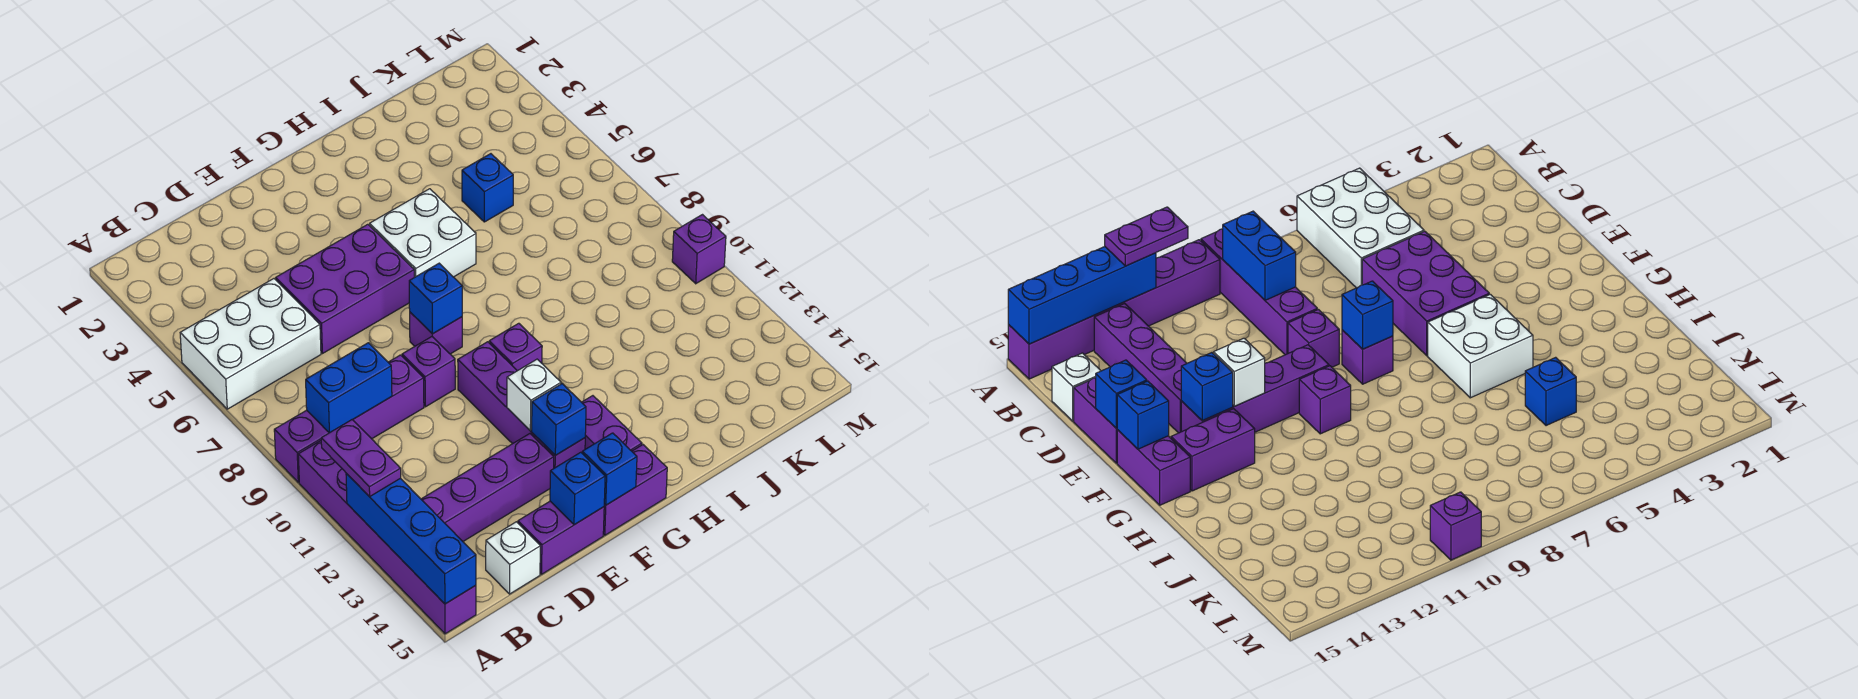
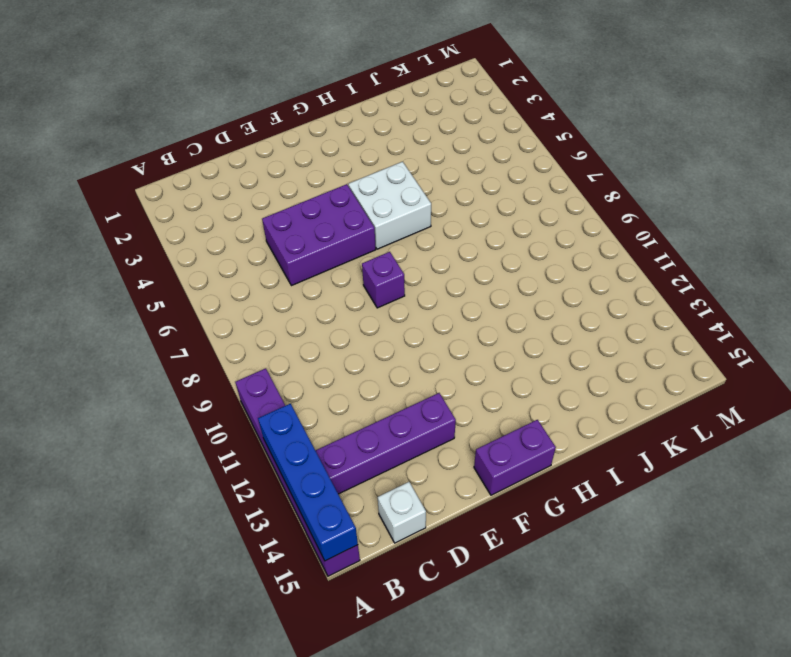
none -> white brick A5:C6 level 1
none -> purple brick A9:D9 level 1
none -> purple brick D15:E15 level 1

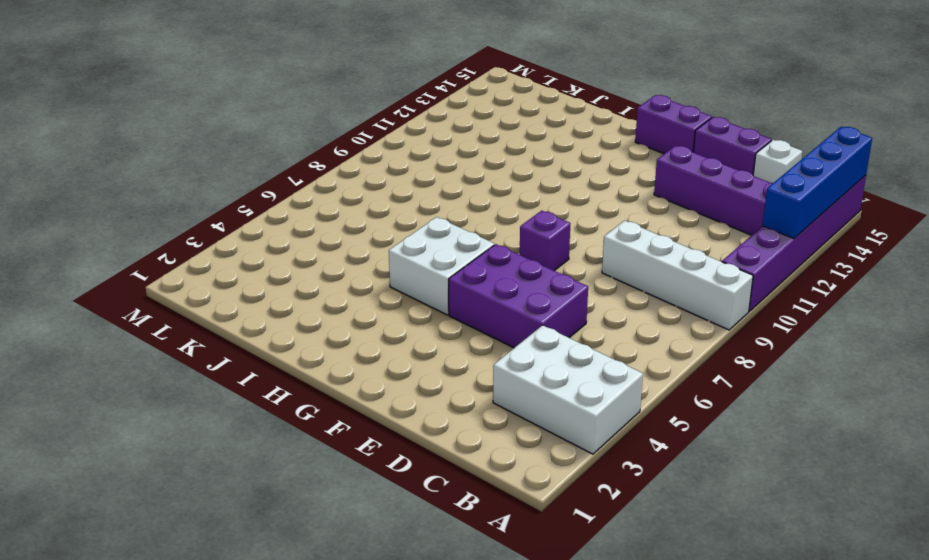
white brick A3:C4 level 1 -> white brick A5:C6 level 1
white brick A9:D9 level 1 -> purple brick A9:D9 level 1
none -> purple brick E9 level 1
none -> purple brick F10:F13 level 1
none -> purple brick G10 level 1

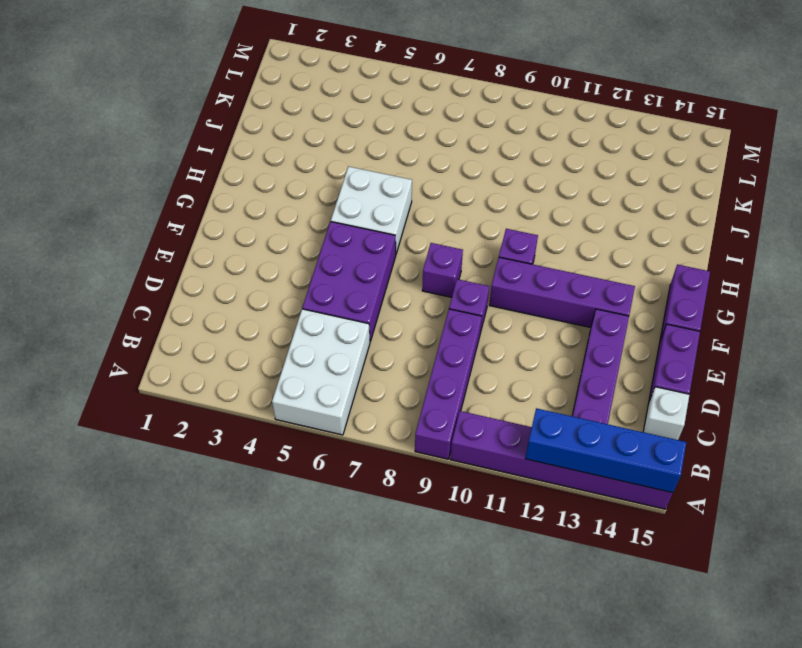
none -> purple brick G13:G14 level 1
none -> blue brick J5 level 1
none -> purple brick M10 level 1

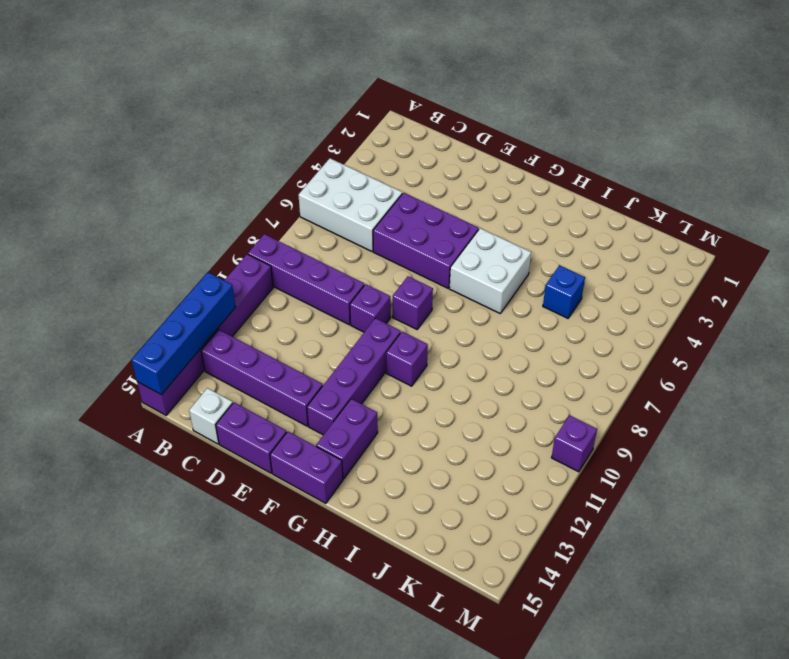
none -> blue brick B9:C9 level 2
none -> blue brick E15 level 2
none -> blue brick F8 level 2

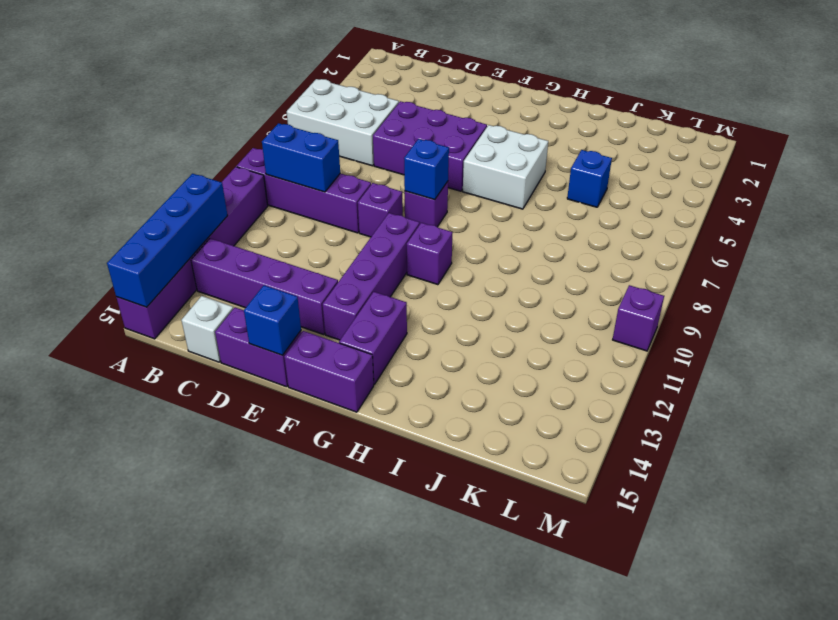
none -> white brick F12 level 2
none -> blue brick F13 level 2
none -> blue brick F15 level 2

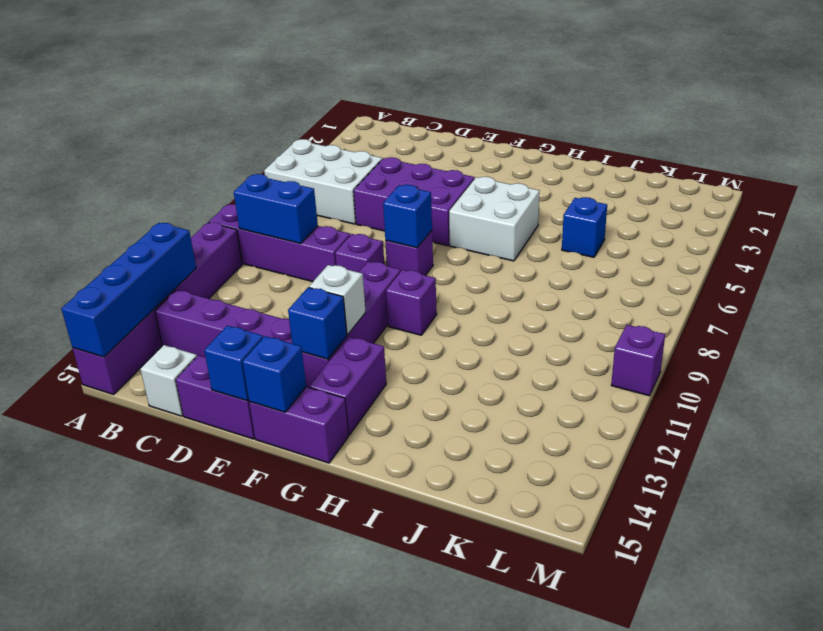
none -> purple plate A11:A12 level 3

